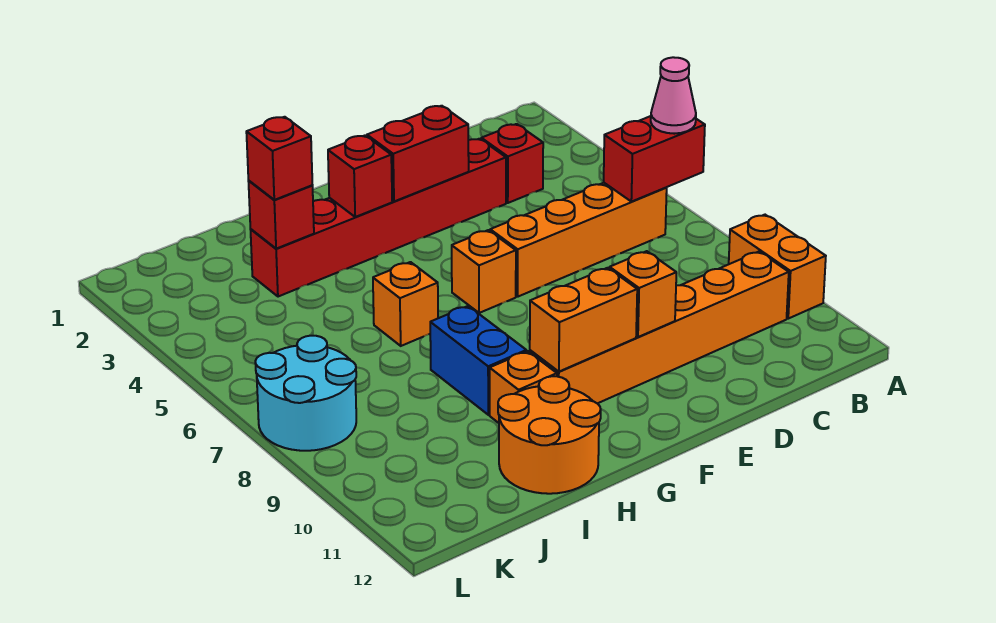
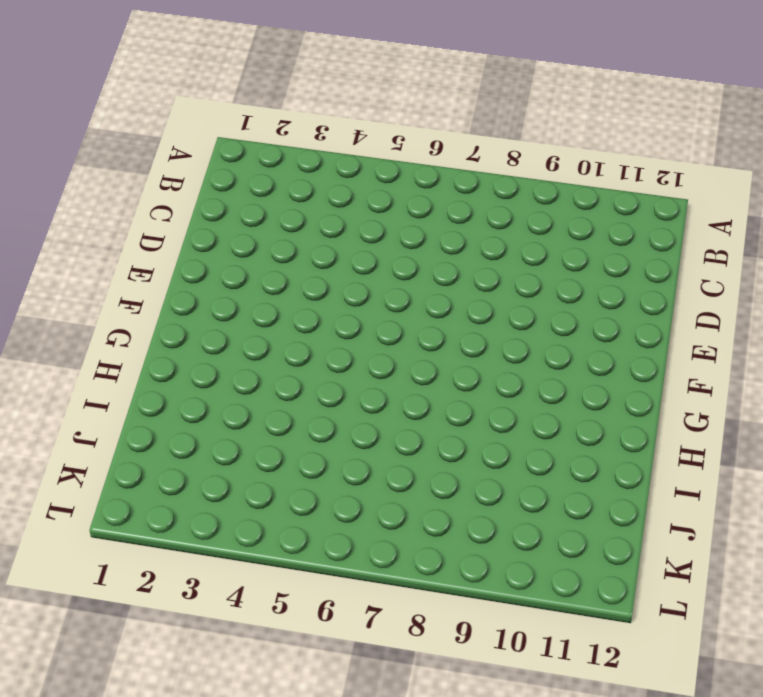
none -> orange brick A9:A10 level 1
none -> orange brick B6:E6 level 1
none -> orange brick B10:G10 level 1

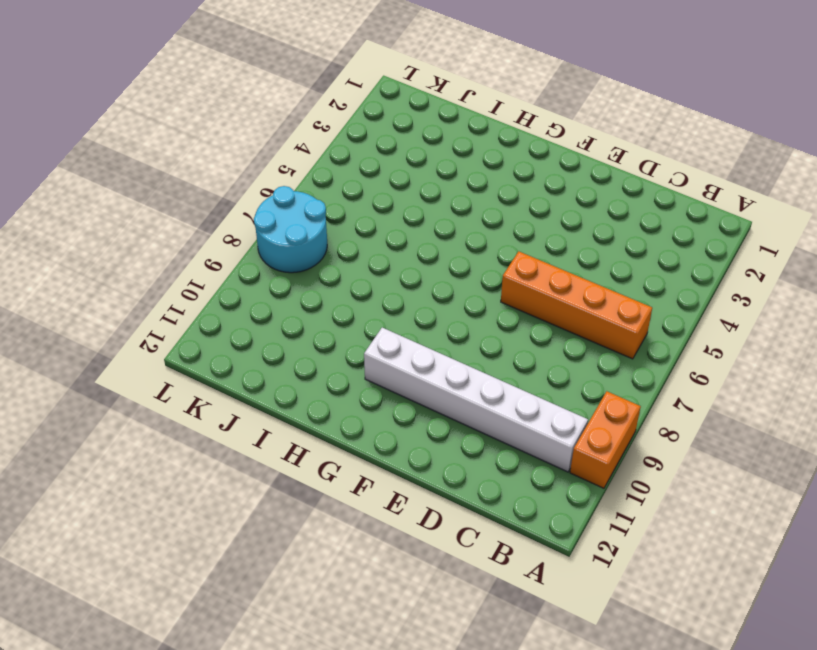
white brick B10:G10 level 1 -> orange brick B10:G10 level 1
none -> red brick C3 level 1
none -> red brick D3:I3 level 1
none -> orange brick F6 level 1

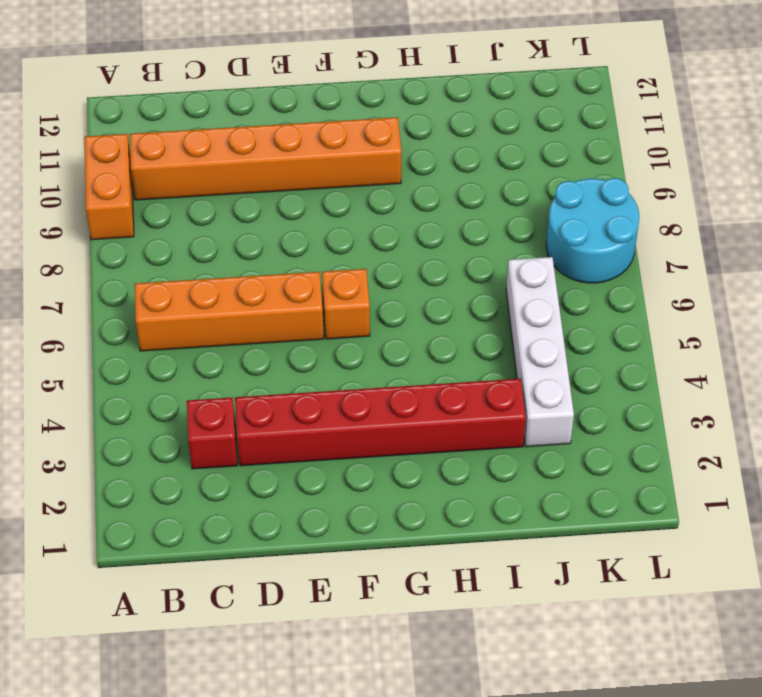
white brick J3:J6 level 1 -> none
none -> orange brick H6 level 1
none -> blue brick H8:H9 level 1
none -> orange brick H10 level 1

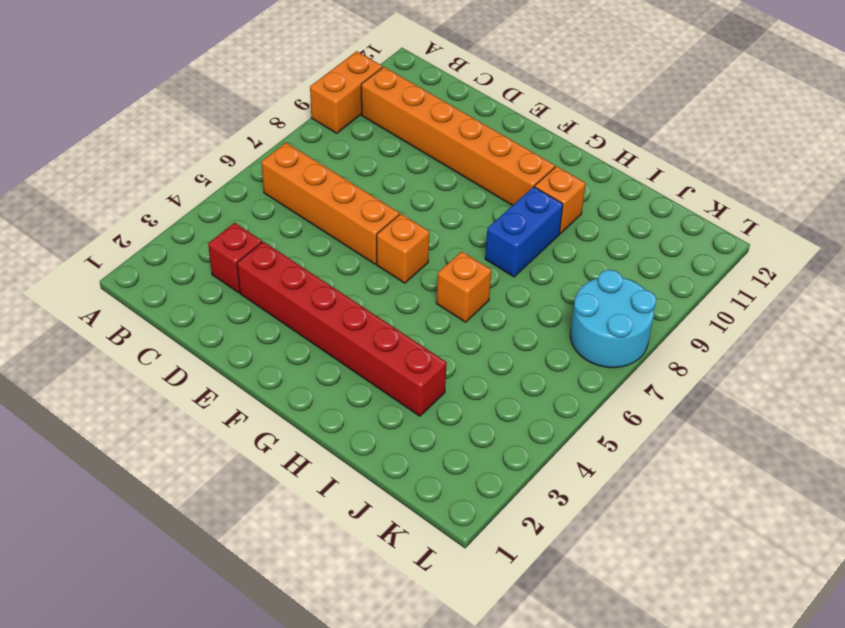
none -> orange round brick H11:I12 level 1
none -> red brick A6:B6 level 2
none -> red brick E3:F3 level 2

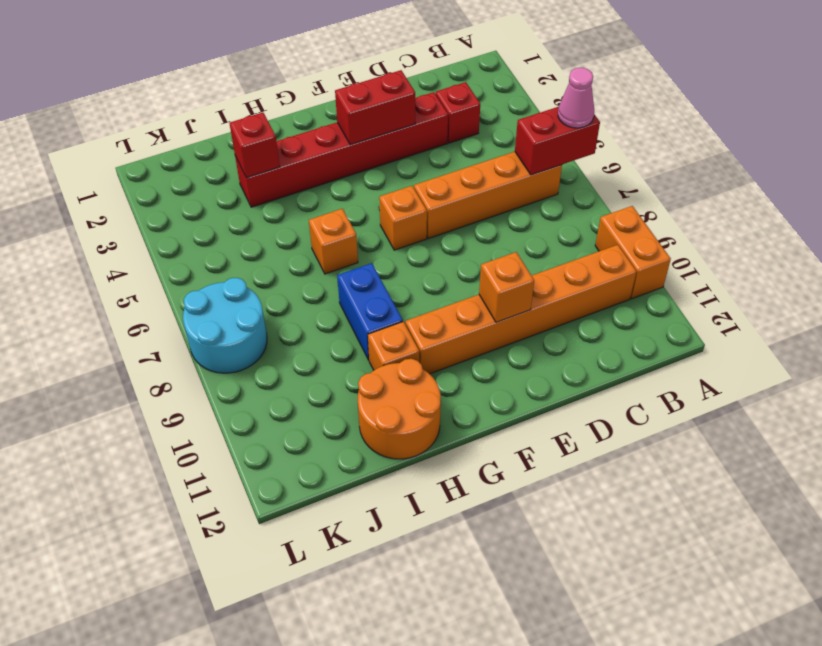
none -> orange brick F10:G10 level 2
none -> red brick G3 level 2
none -> red brick I3 level 3

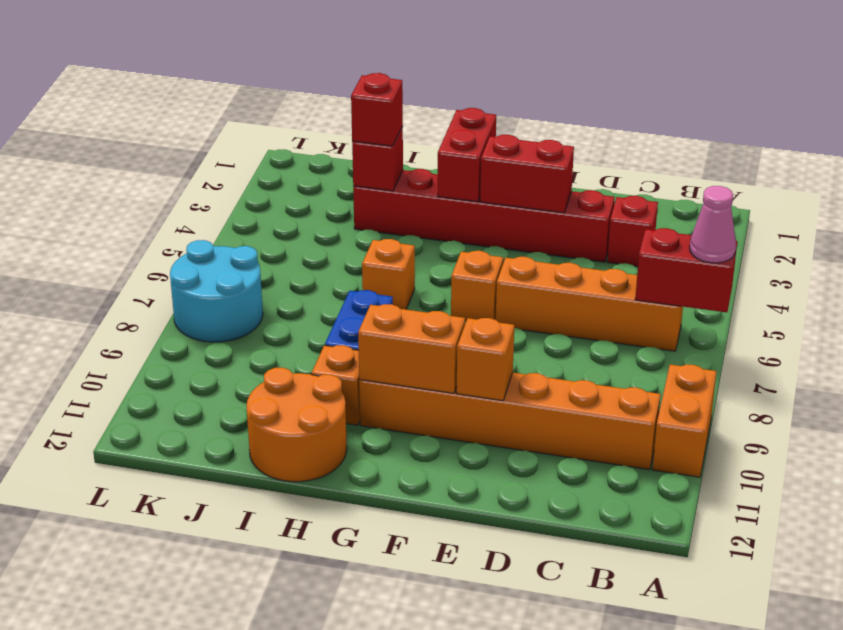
red brick G2:G3 level 2 -> red brick G3 level 2

